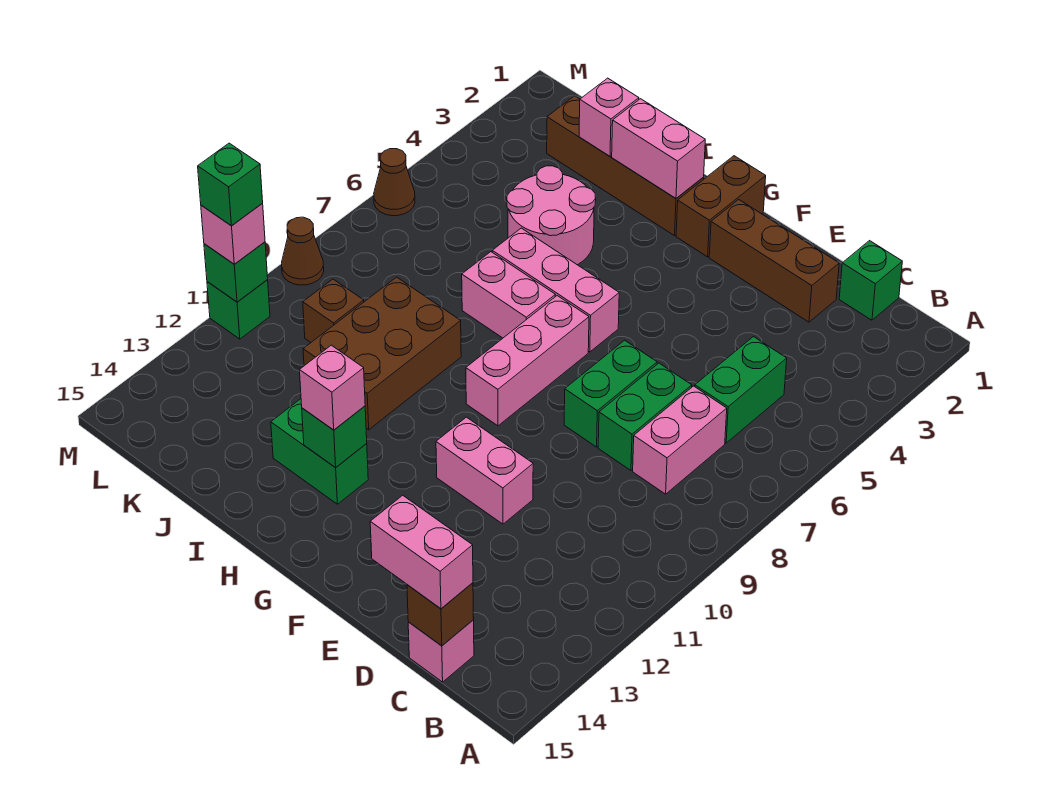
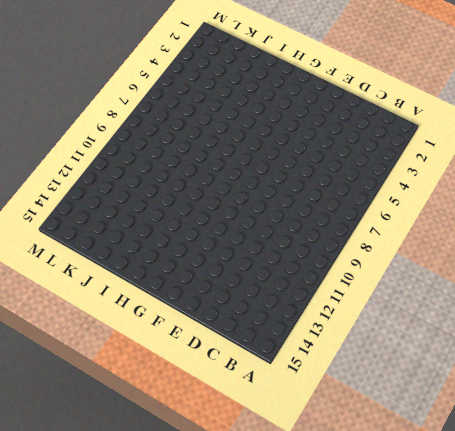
none -> green brick C1 level 1
none -> green brick C5:C6 level 1
none -> pink brick C7:C8 level 1

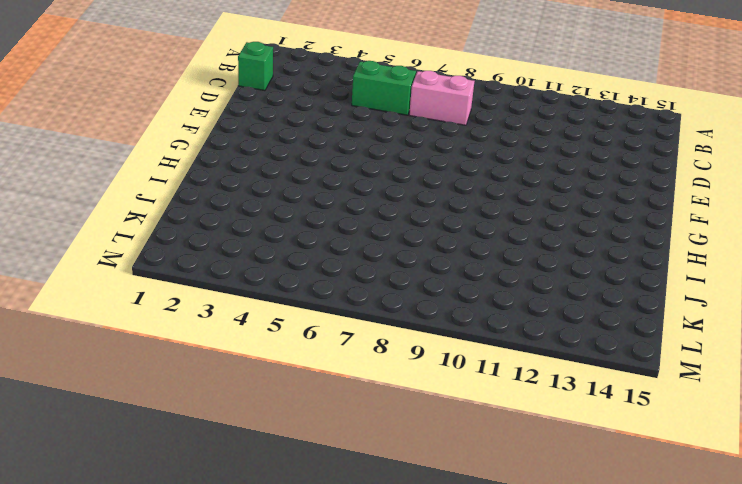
none -> pink brick C15 level 1
none -> brown brick D2:F2 level 1
none -> green brick D7:D8 level 1

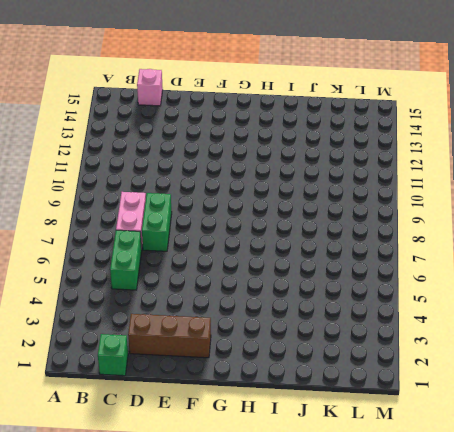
none -> green brick E7:E8 level 1
none -> pink brick E11:F11 level 1
none -> brown brick G1:G2 level 1

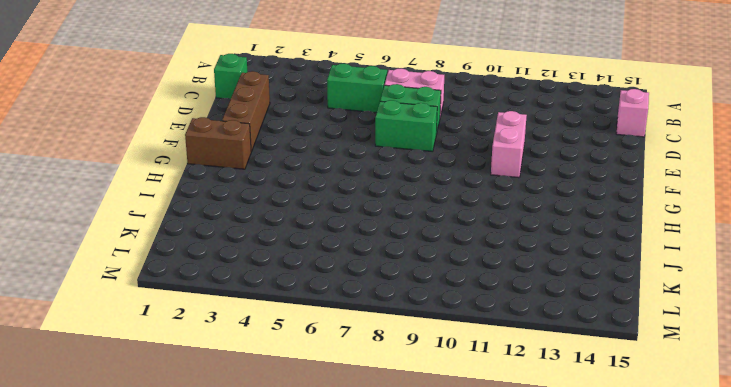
none -> pink brick G6:I6 level 1
none -> pink brick G7:G9 level 1
none -> brown brick H2:K2 level 1

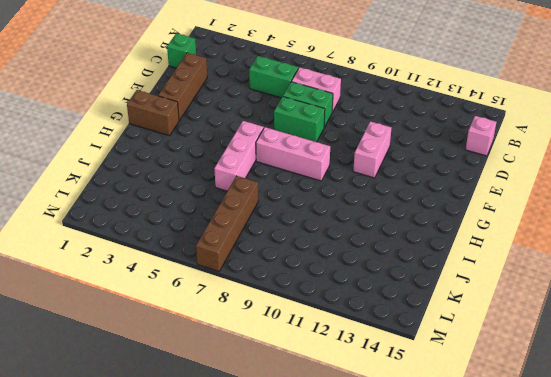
brown brick J7:M7 level 1 -> brown brick H2:K2 level 1
none -> pink brick H7:I7 level 1
none -> green brick H13:I13 level 1
none -> pink round brick I4:J5 level 1

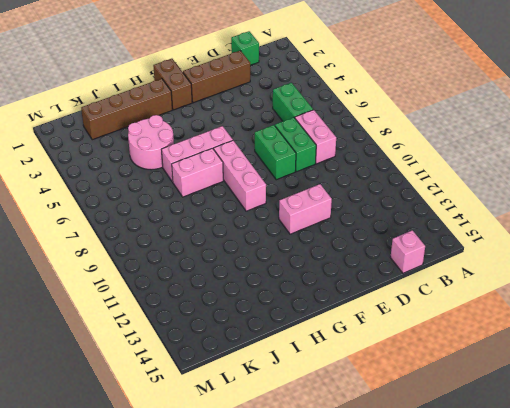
none -> green brick H13:I13 level 1
none -> brown brick I9:J11 level 1
none -> brown brick K10 level 1

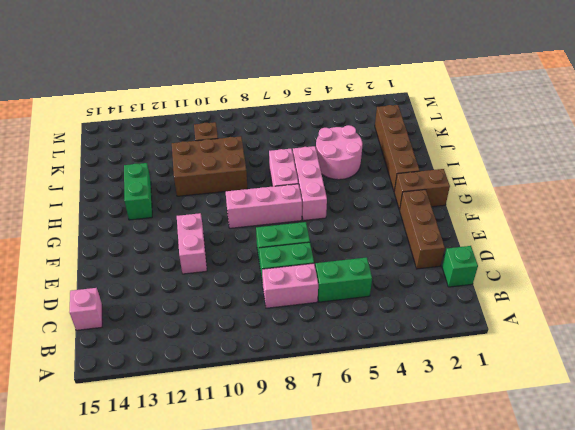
none -> brown cone M6 level 1
none -> brown cone M9 level 1
none -> green brick M11 level 1

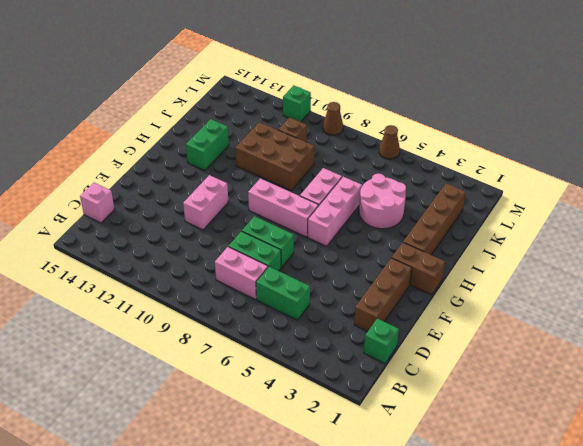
none -> brown brick C15 level 2
none -> pink brick H2:I2 level 2
none -> green brick H13 level 2

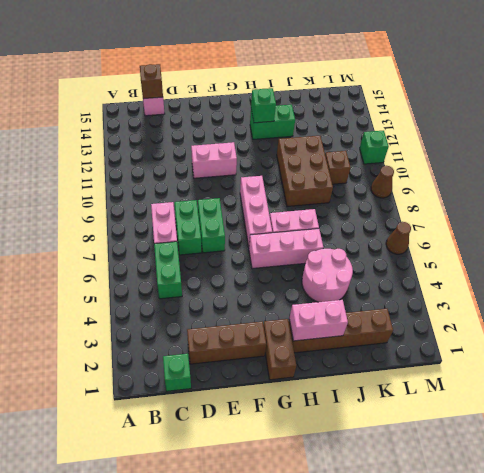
none -> pink brick J2 level 2
none -> green brick M11 level 2
none -> pink brick C15:D15 level 3

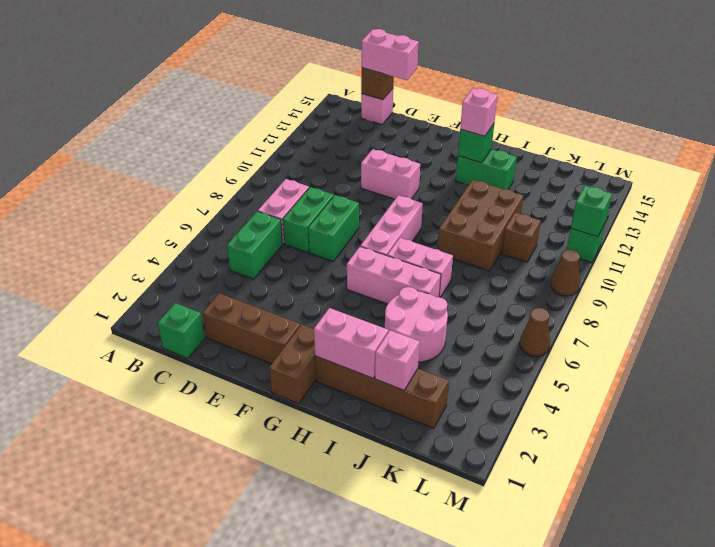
none -> pink brick M11 level 3
none -> green brick M11 level 4

